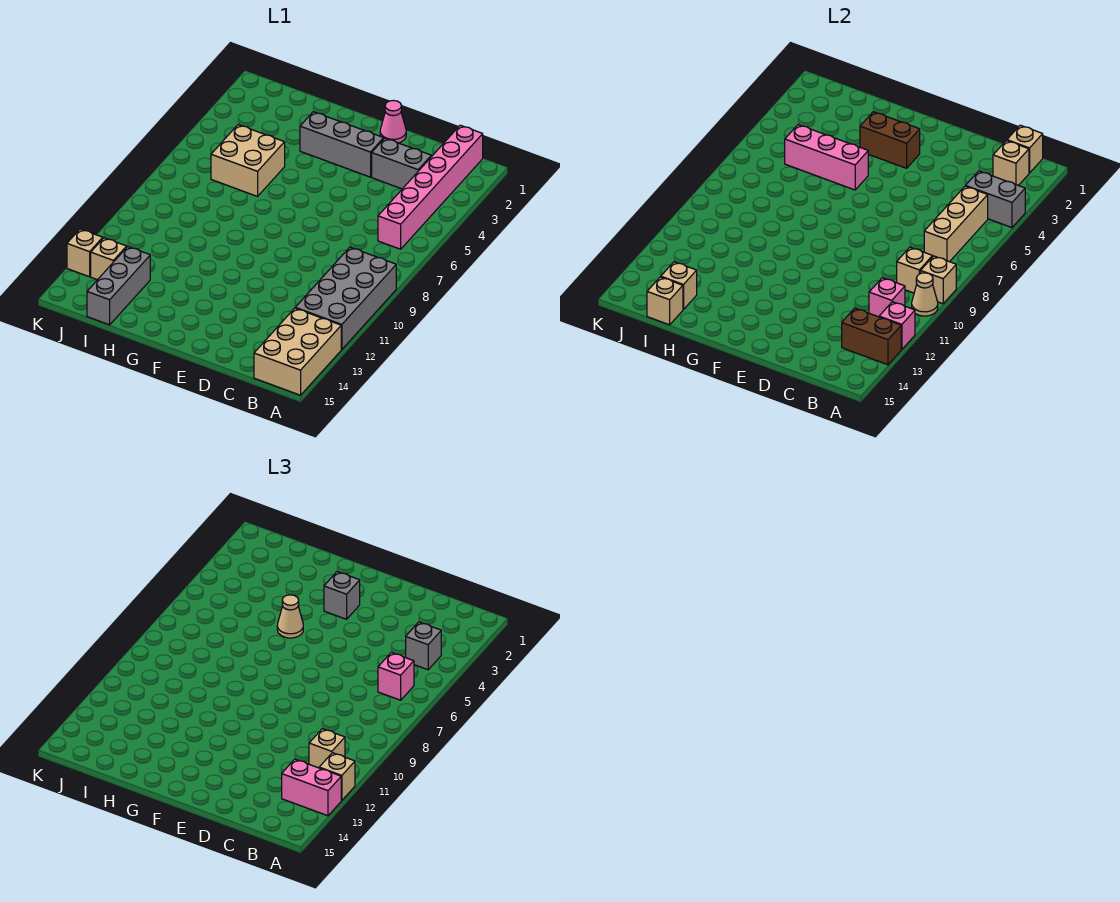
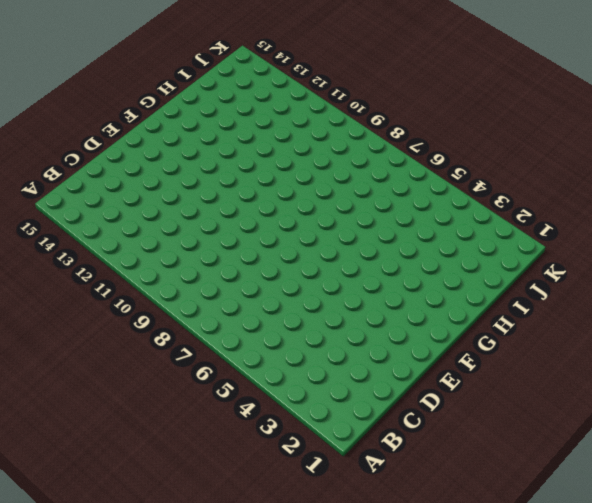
none -> grey brick A9:B12 level 1
none -> tan brick A13:B15 level 1
none -> pink brick B1:B6 level 1
none -> grey brick C3:D3 level 1

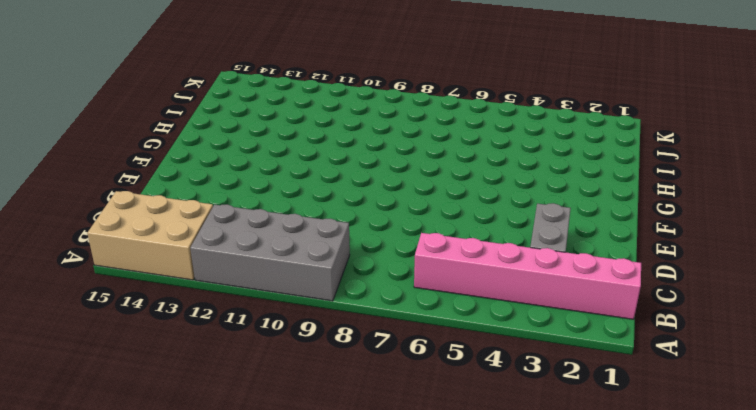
none -> pink cone E1 level 1
none -> grey brick E3:G3 level 1
none -> tan brick H5:I6 level 1
none -> grey brick I13:I15 level 1

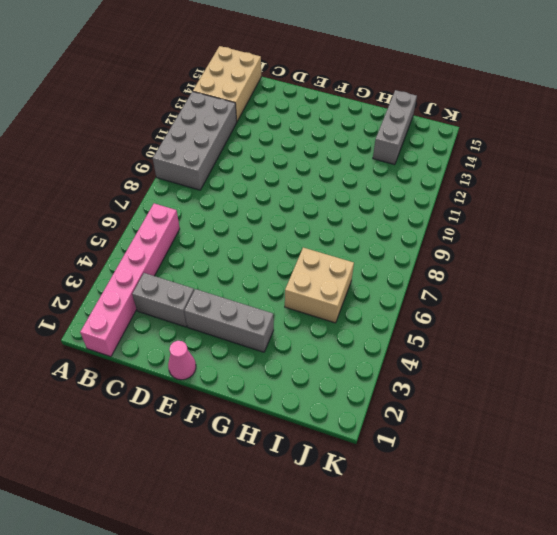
none -> tan brick J13 level 1
none -> tan brick K13 level 1
none -> grey brick A4:B4 level 2
none -> tan brick A9 level 2

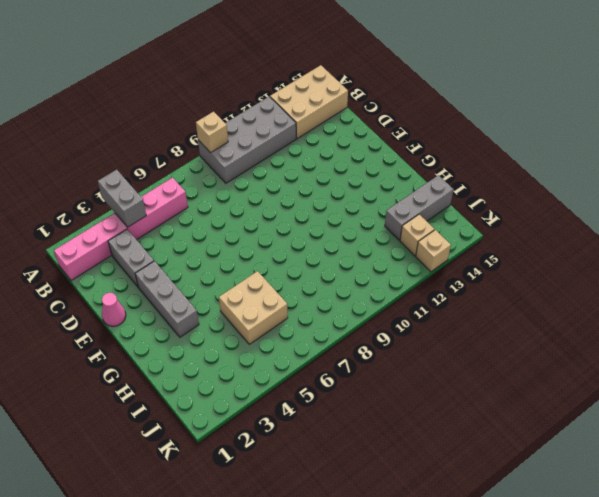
none -> tan cone A10 level 2
none -> pink brick A12 level 2
none -> brown brick A13:B13 level 2
none -> tan brick B1 level 2

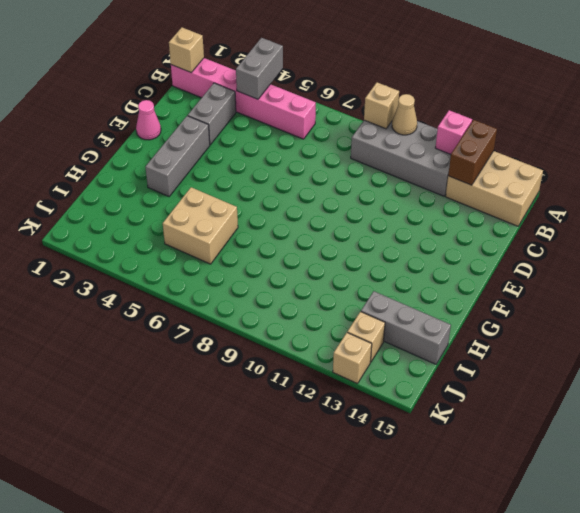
none -> tan brick B2 level 2
none -> tan brick B5:B7 level 2
none -> tan brick B9 level 2
none -> pink brick B11 level 2

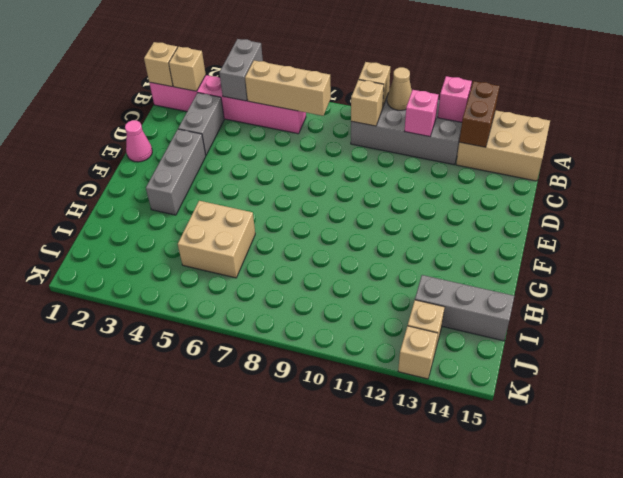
none -> brown brick F3:G3 level 2
none -> pink brick G5:I5 level 2
none -> tan brick I14 level 2
none -> tan brick I15 level 2

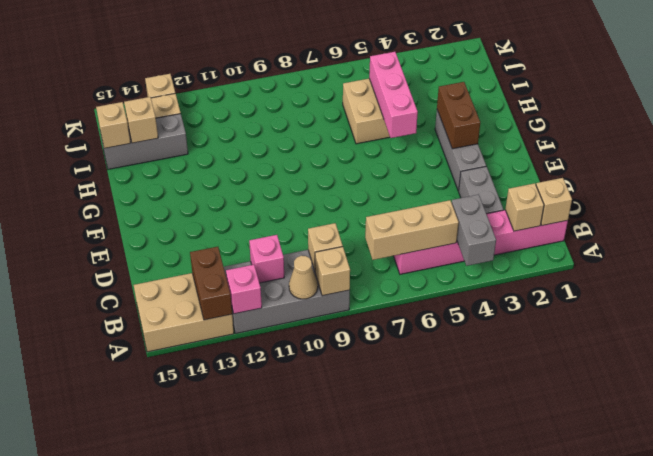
none -> pink cone E1 level 1
none -> tan brick A12 level 3
none -> pink brick A13:B13 level 3
none -> grey brick B4 level 3

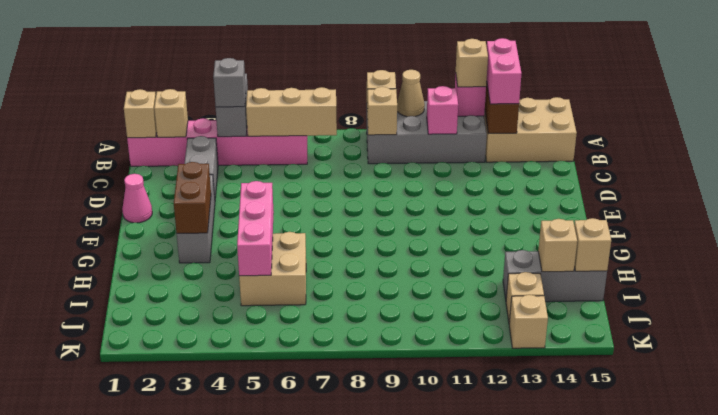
none -> pink brick B6 level 3
none -> tan brick B11 level 3
none -> grey brick F3 level 3
none -> tan cone G5 level 3

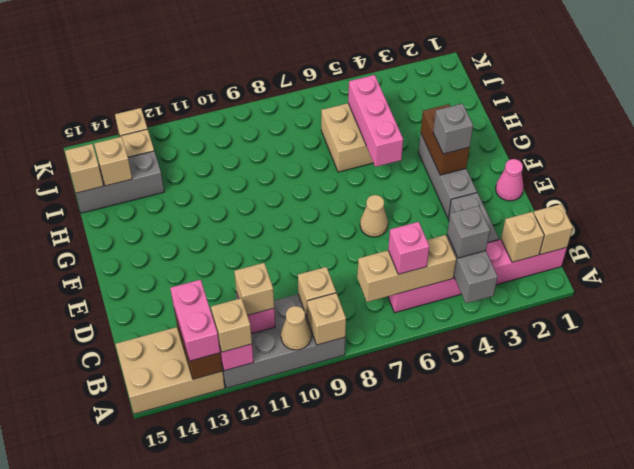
tan cone E6 level 1 -> tan cone G5 level 3

